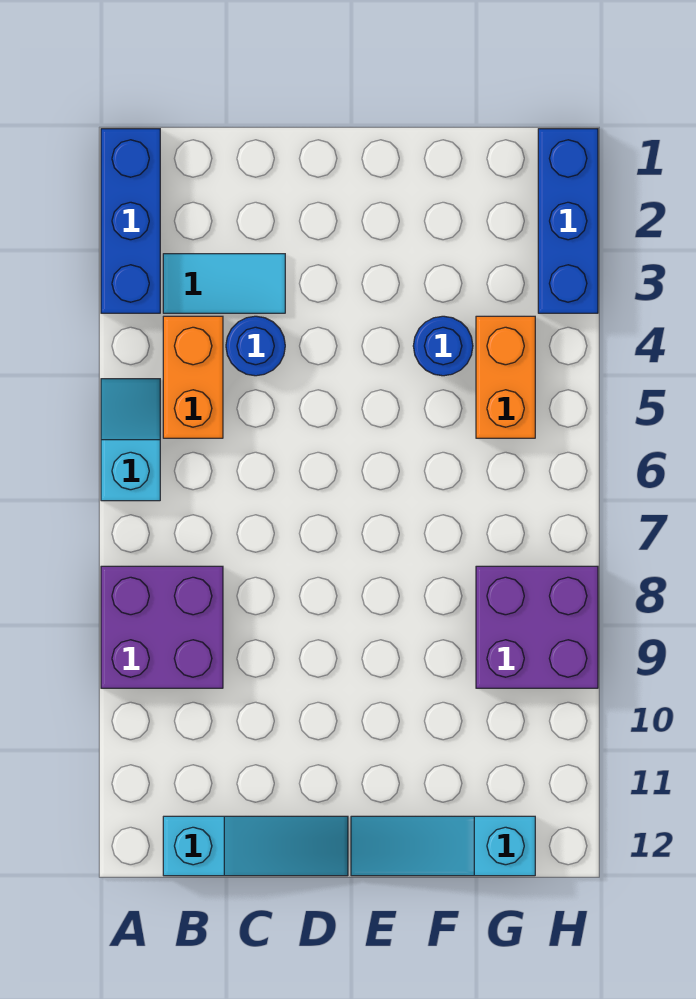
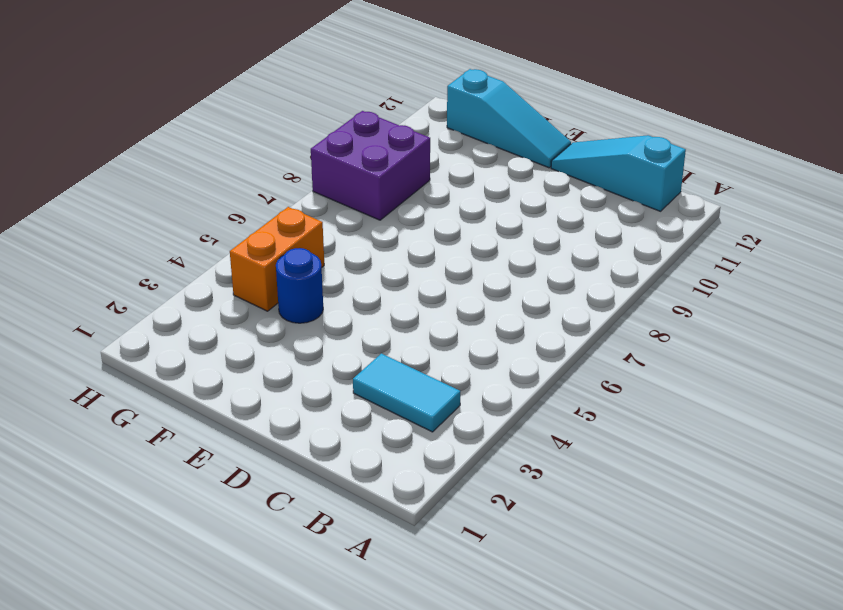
none -> blue brick A1:A3 level 1
none -> cyan slope A5:A6 level 1 top 6
none -> purple brick A8:B9 level 1

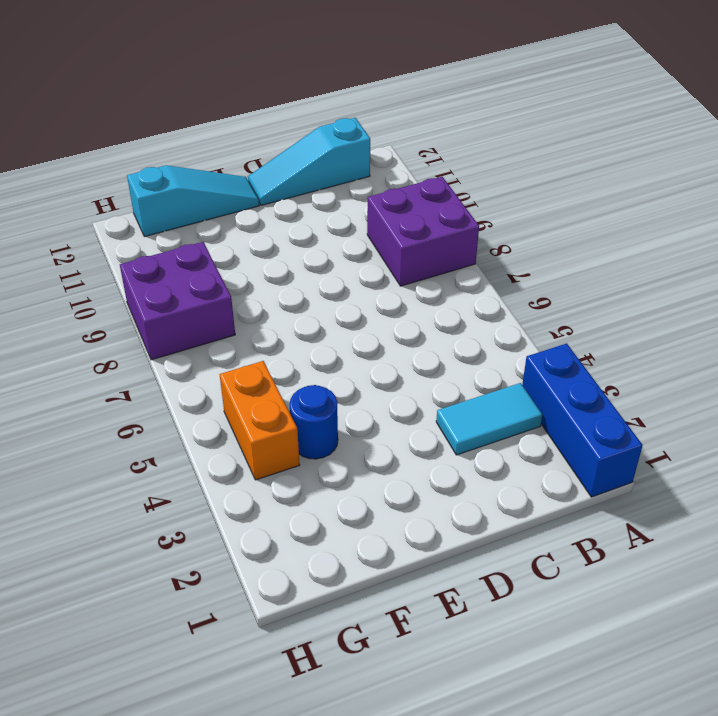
none -> cyan slope A5:A6 level 1 top 6
none -> orange brick B4:B5 level 1
none -> blue round brick C4 level 1

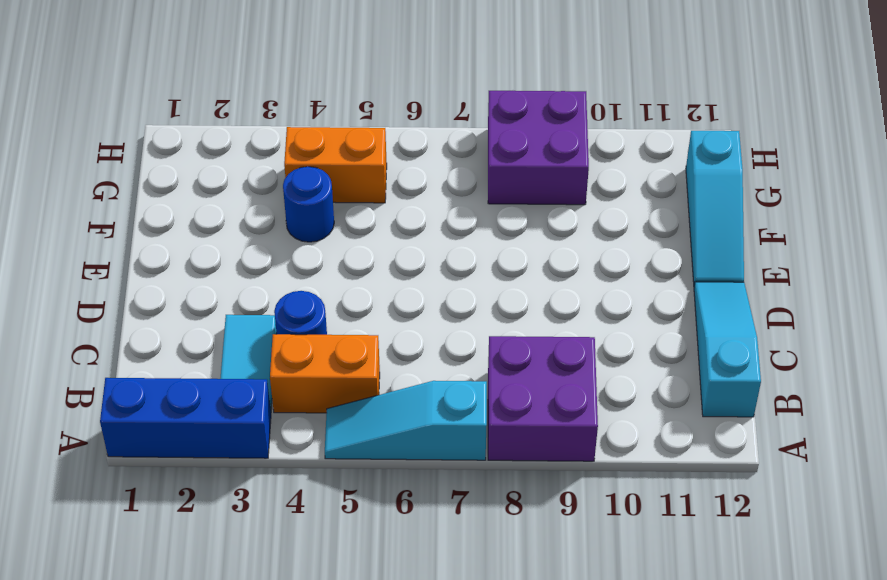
cyan slope A5:A7 level 1 top 7 -> cyan slope A5:A6 level 1 top 6
none -> blue brick H1:H3 level 1

